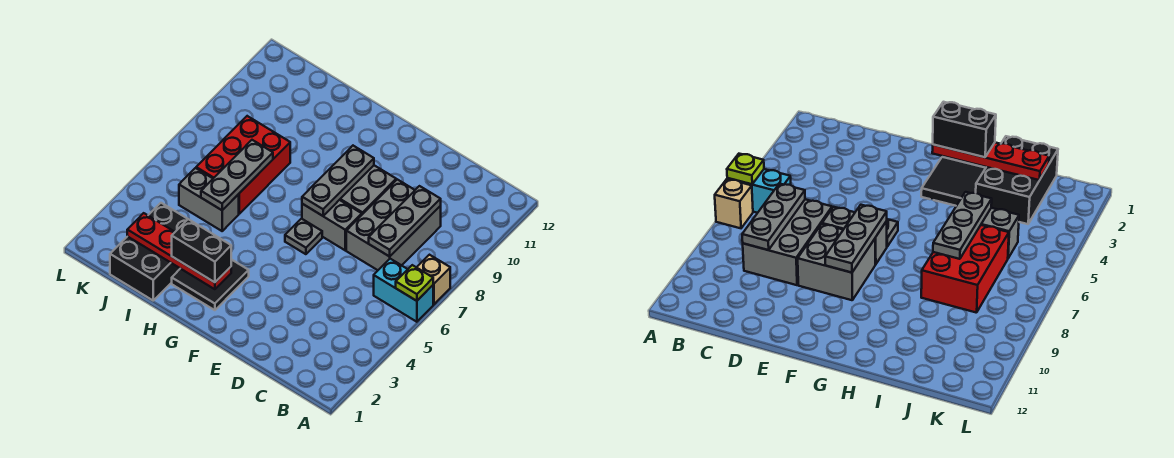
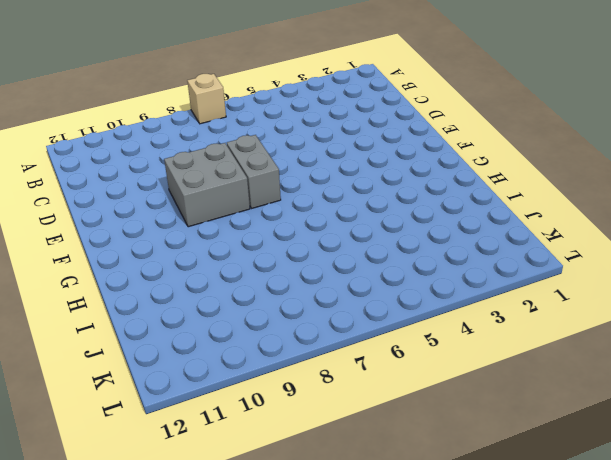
none -> cyan brick A6:B6 level 1
none -> grey brick C7:D9 level 1
none -> grey plate F6 level 1

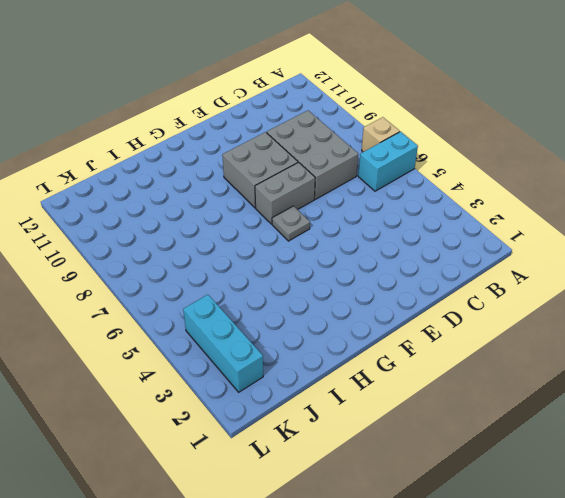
cyan brick K2:K4 level 1 -> none
none -> black tile G2:H3 level 1
none -> black brick I1:J3 level 1
none -> grey brick I5:J5 level 1

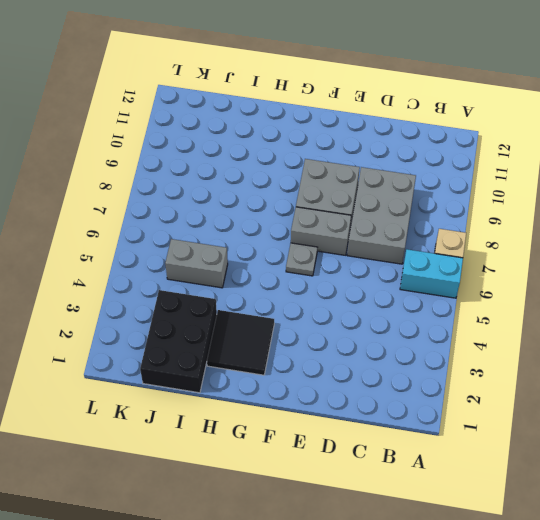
none -> red brick I6:J8 level 1
none -> lime plate A6 level 2
none -> grey plate C7:C9 level 2

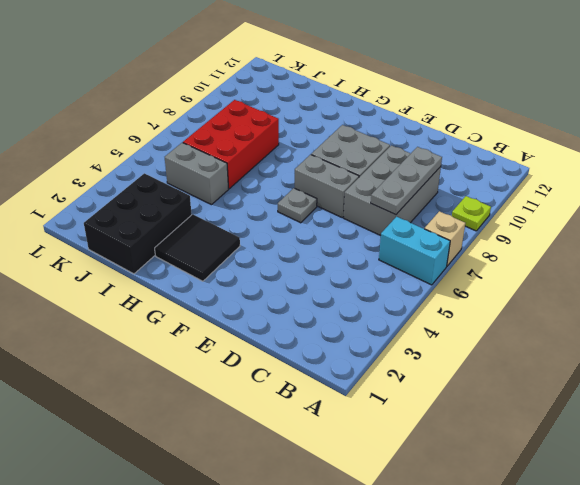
lime plate A9 level 1 -> lime plate A6 level 2
none -> grey plate F7:F9 level 2
none -> red plate G2:J2 level 2
none -> grey plate I5:I7 level 2

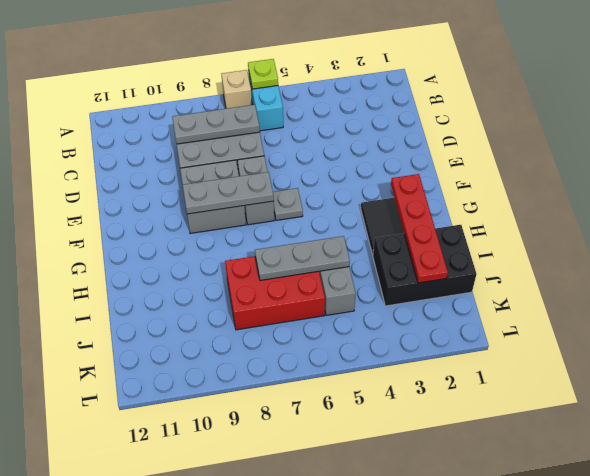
none -> black brick G2:H2 level 3

